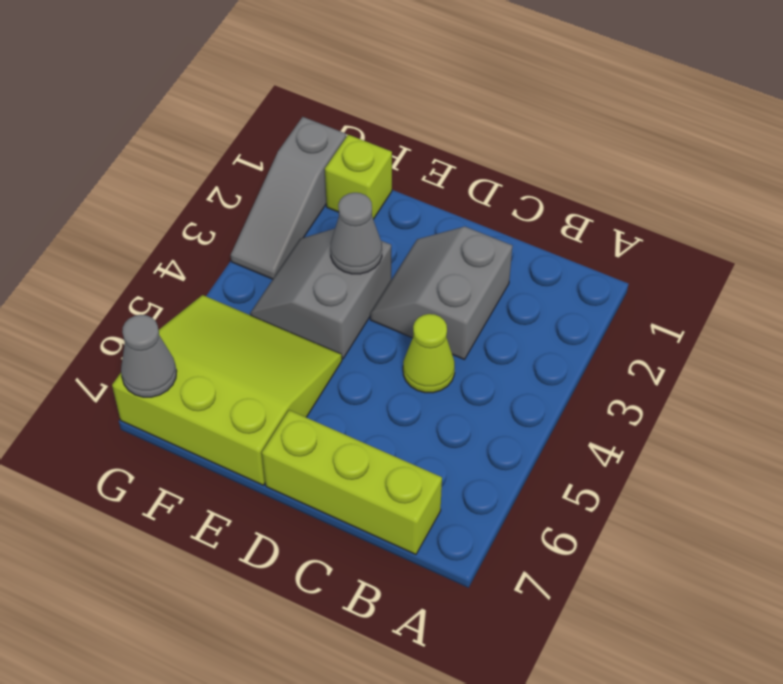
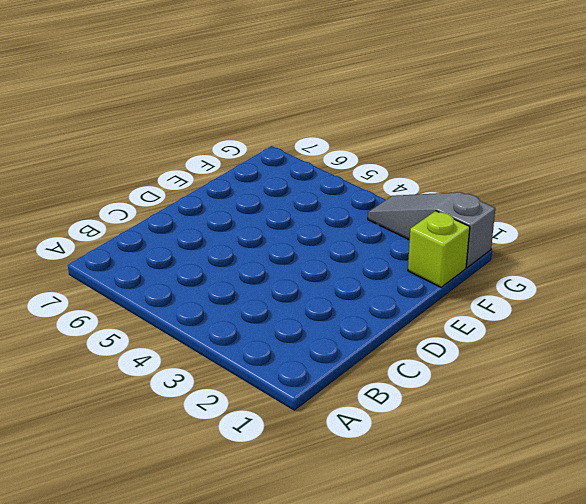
none -> lime brick B7:D7 level 1
none -> grey slope C2:D3 level 1 top C

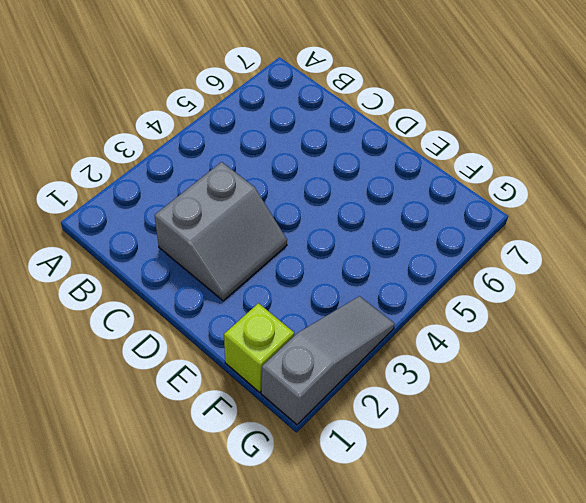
none -> lime brick B7:D7 level 1
none -> lime cone C4 level 1

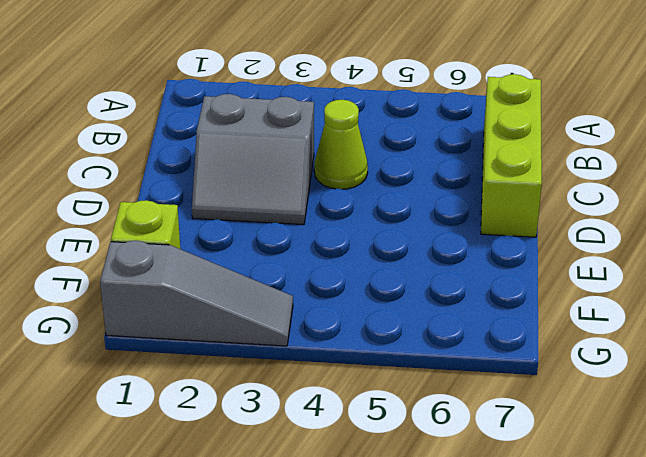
none -> grey slope E3:F4 level 1 top E
none -> lime slope E5:G7 level 1 top 7

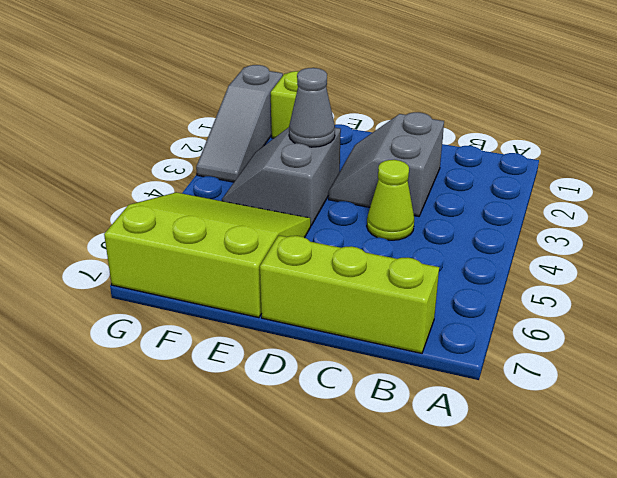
none -> grey cone G7 level 2

